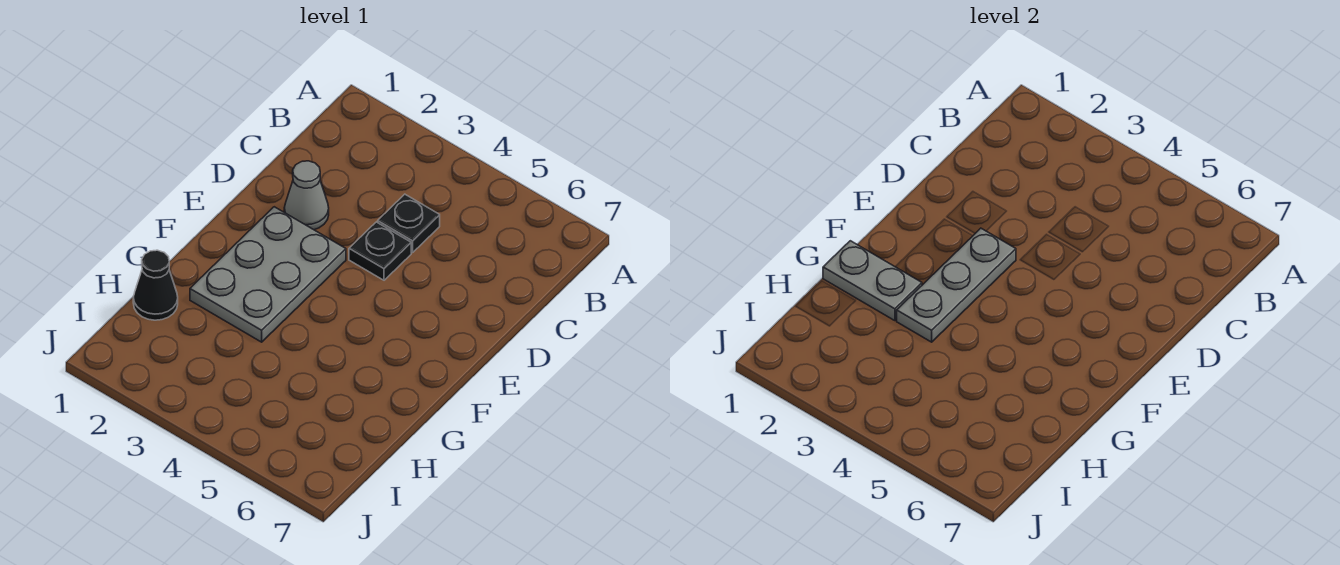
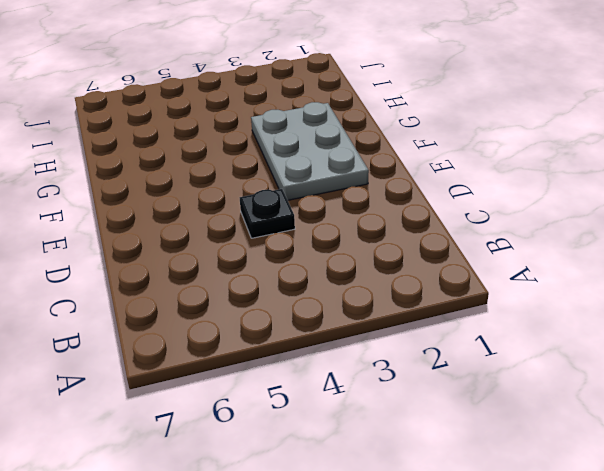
none -> black plate C4 level 1
none -> grey cone D2 level 1

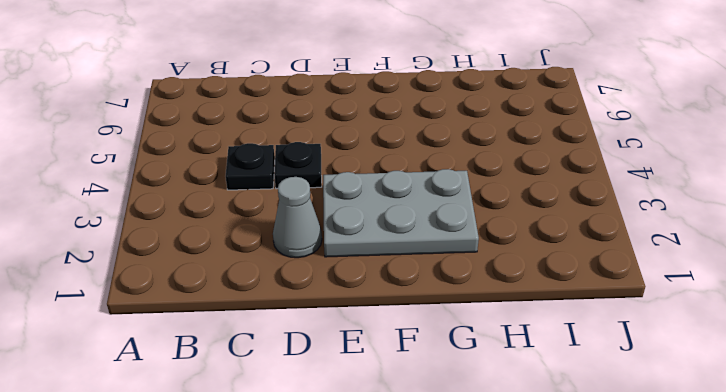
none -> black cone H1 level 1
none -> grey plate E3:G3 level 2

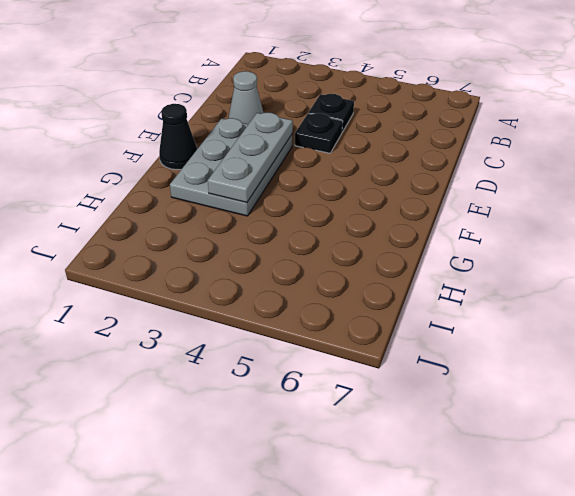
black cone F1 level 1 -> black cone H1 level 1
none -> grey plate G1:G2 level 2

